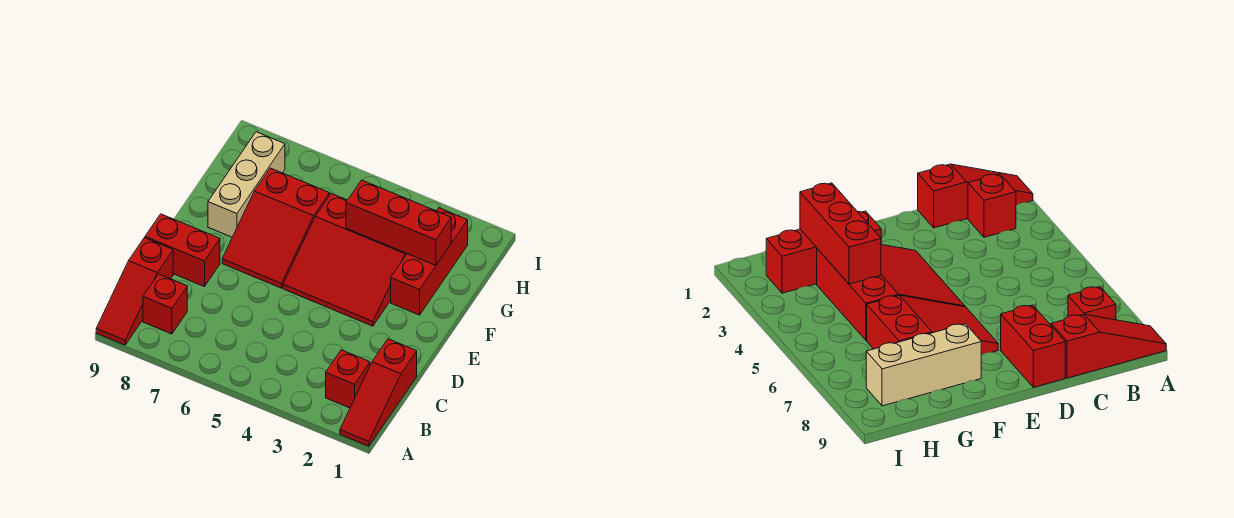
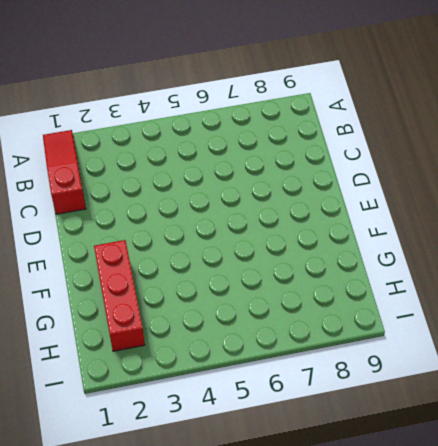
none -> red slope A9:C9 level 1 top C
none -> red brick B2 level 1

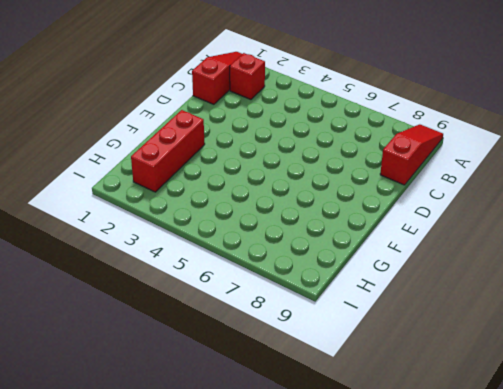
none -> red brick B8 level 1
none -> red brick D8:D9 level 1

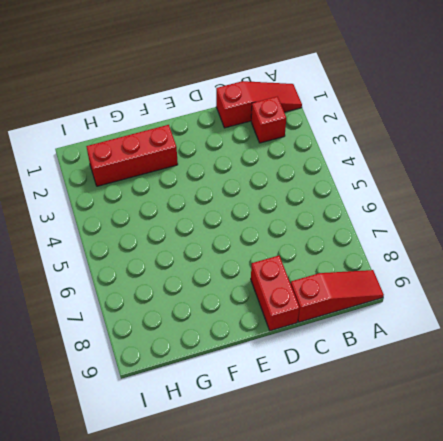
none -> red brick B8 level 1
none -> red slope E3:G5 level 1 top G

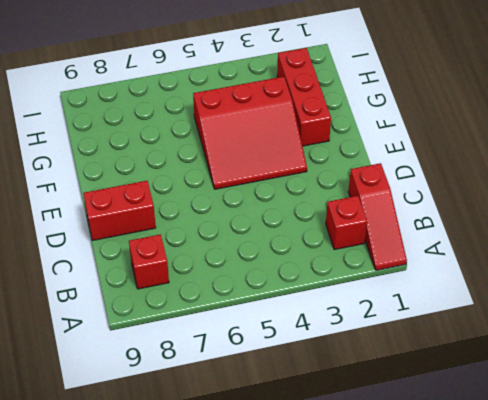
none -> red slope A9:C9 level 1 top C
none -> red slope E6:G7 level 1 top G

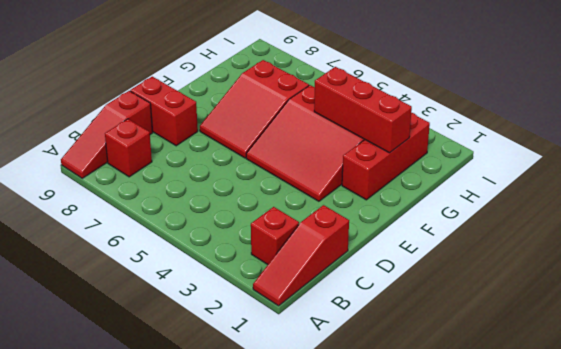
none -> tan brick F8:H8 level 1

